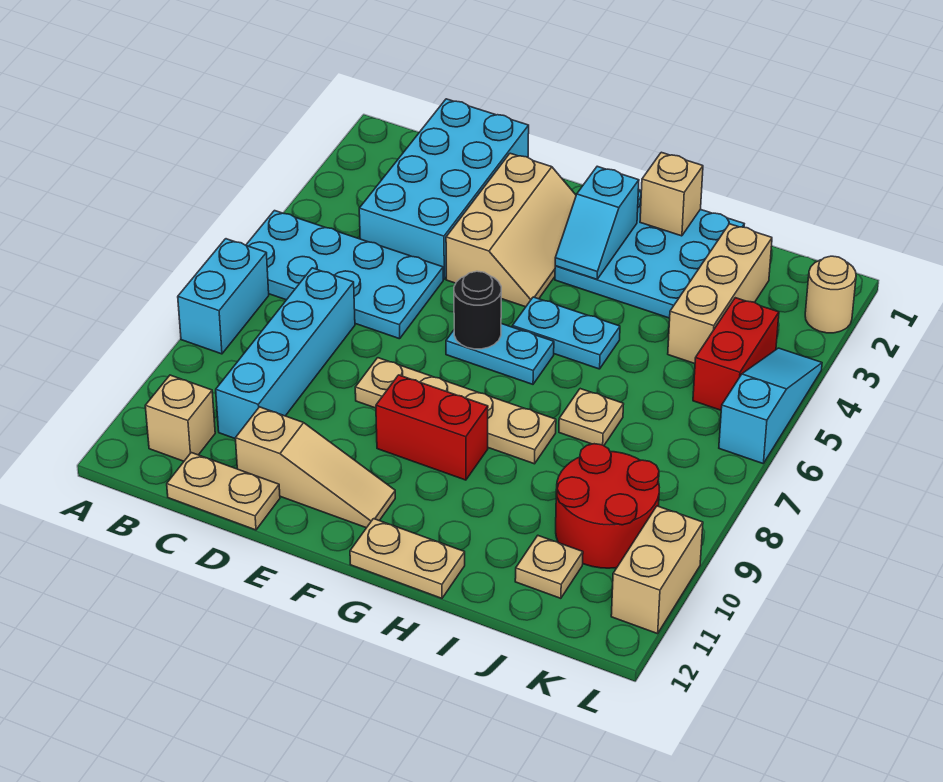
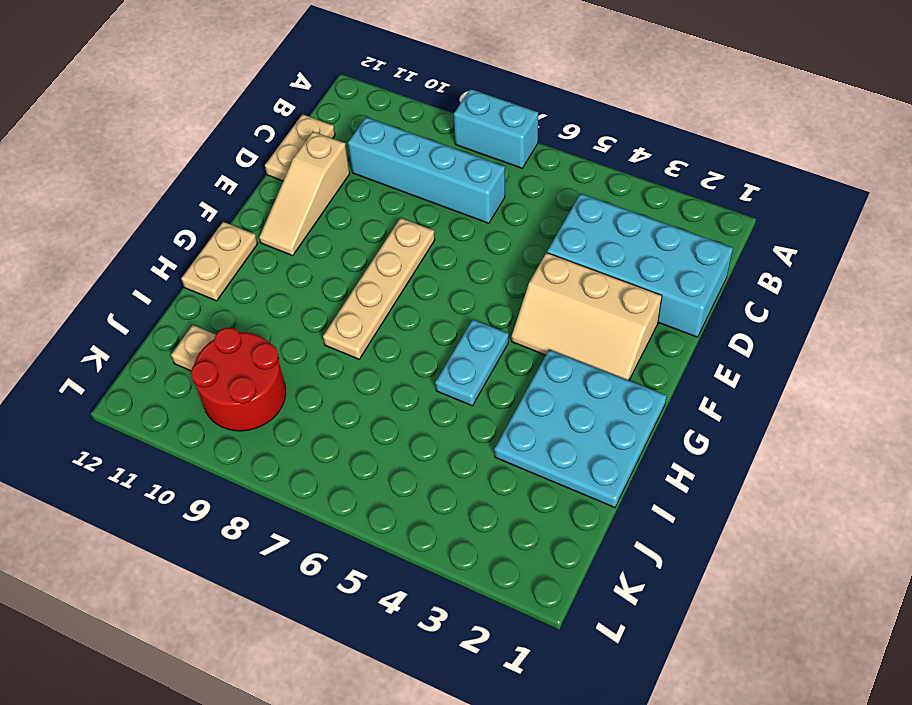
none -> cyan plate A5:D6 level 1
none -> tan brick B11 level 1
none -> cyan plate F6:G6 level 1

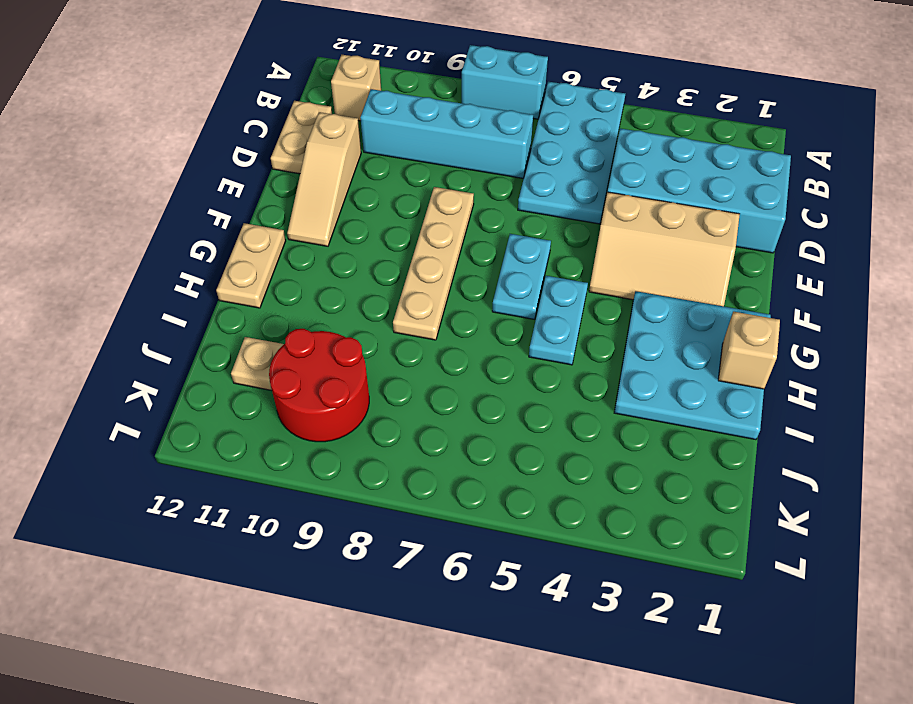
none -> red brick F9:G9 level 1
none -> tan plate I7 level 1
none -> tan brick J2:J4 level 1

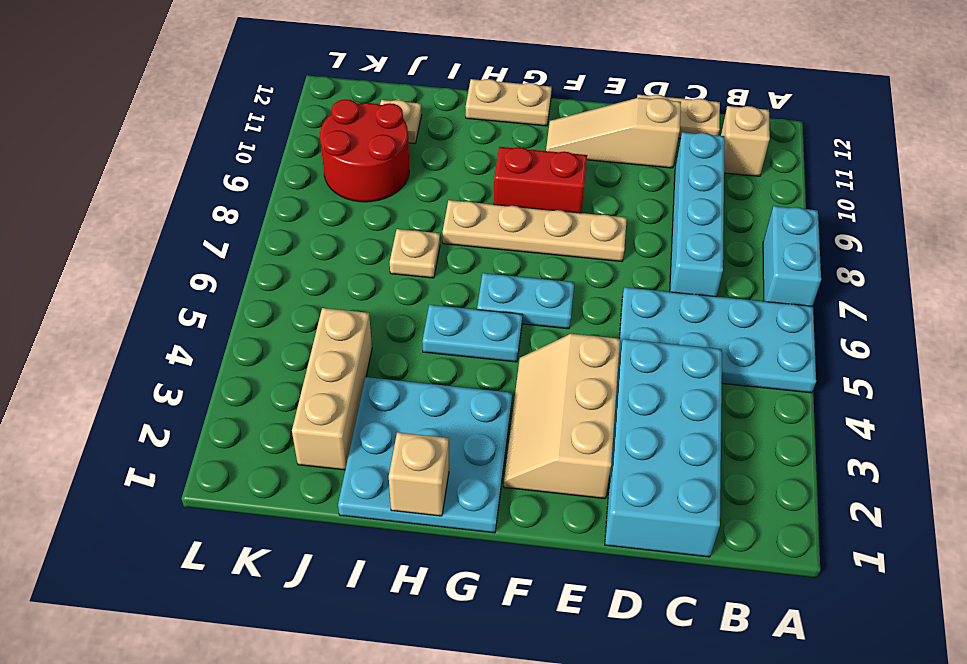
none -> red brick K4:K5 level 1
none -> tan round brick L2 level 1
none -> cyan slope L4:L6 level 1 top 6

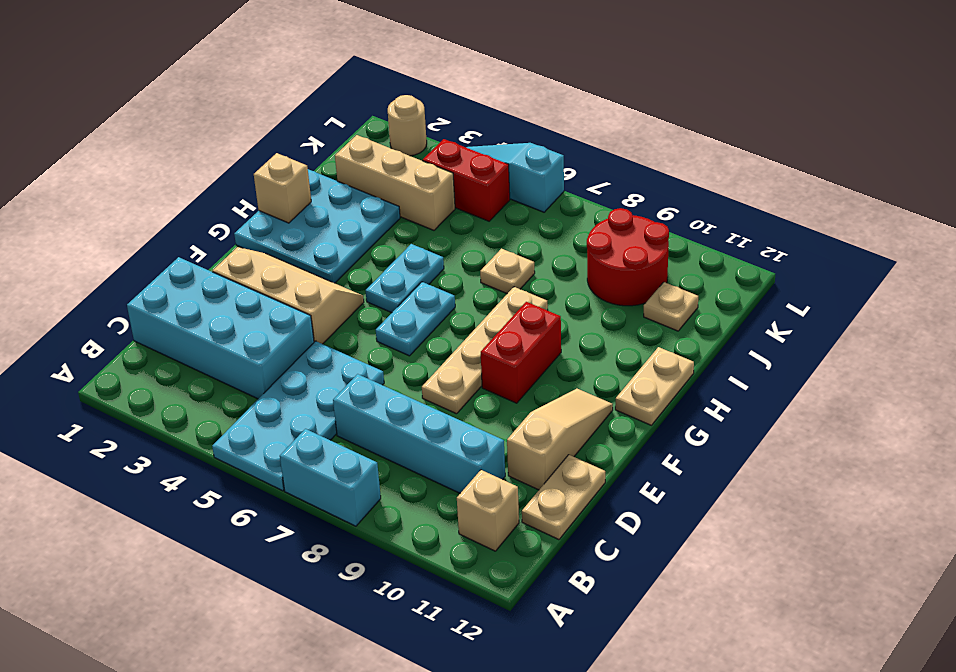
none -> tan brick L10:L11 level 1
none -> black round brick F6 level 2
none -> cyan slope G2:G3 level 2 top 2

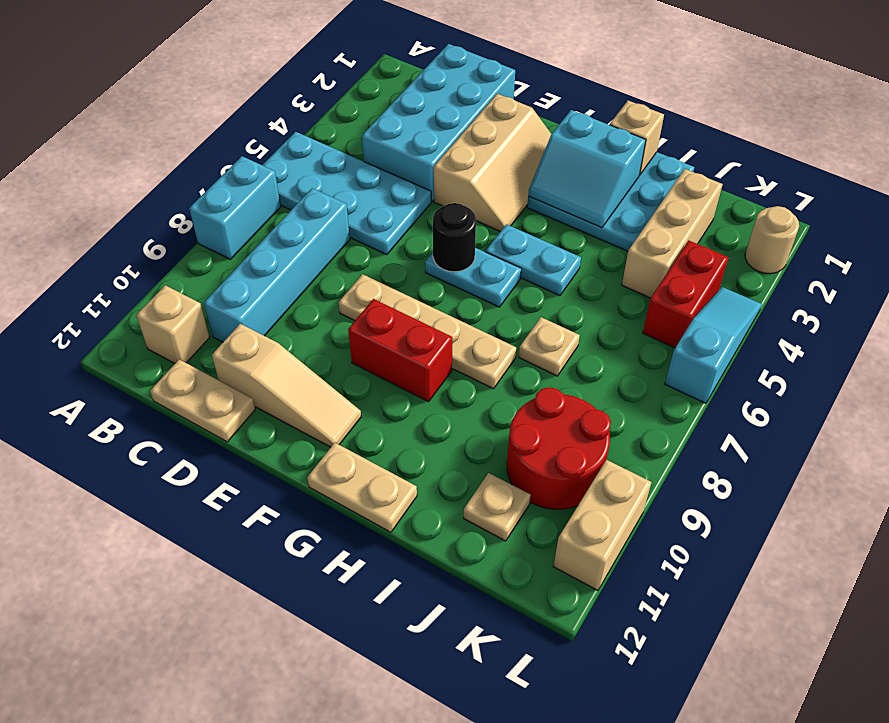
cyan slope G2:H3 level 2 top 2 -> cyan slope G2:G3 level 2 top 2

